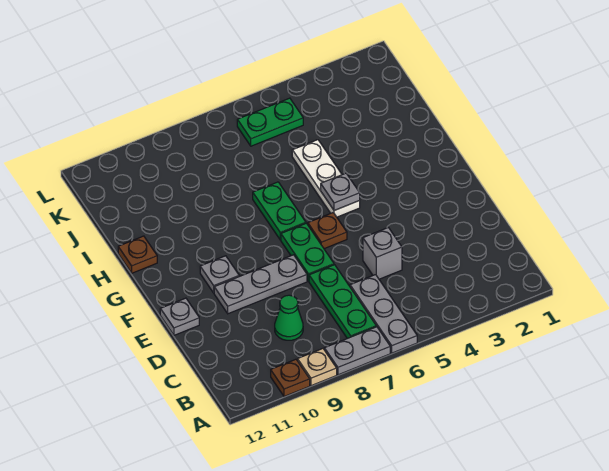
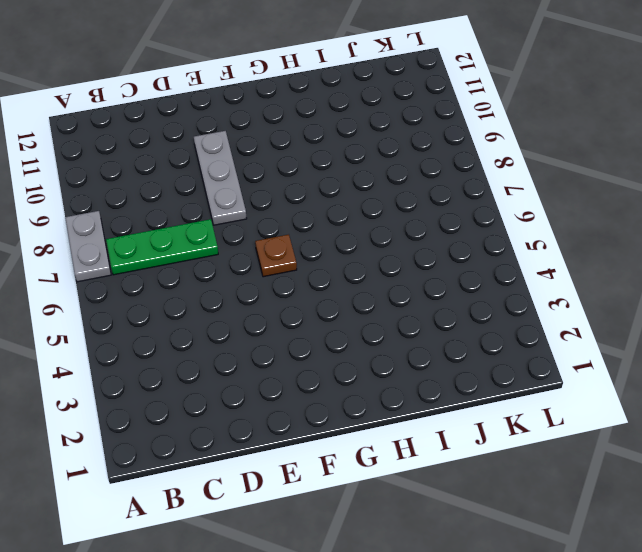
none -> grey plate A6:C6 level 1
none -> tan plate A9 level 1
none -> brown plate A10 level 1

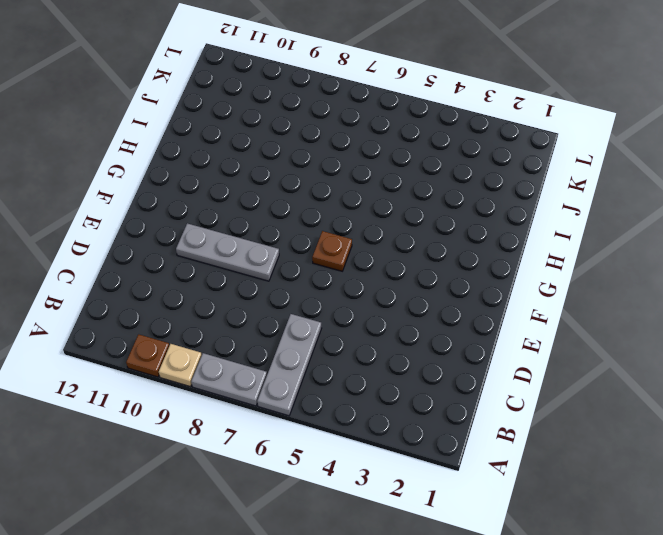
none -> green plate B7:D7 level 1
none -> green cone C9 level 1
none -> grey brick D5 level 1

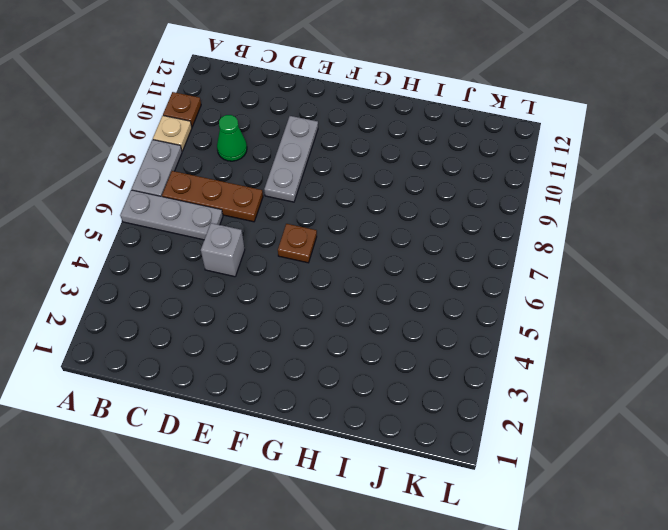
brown plate B7:D7 level 1 -> green plate B7:D7 level 1
none -> green plate E7:F7 level 1
none -> grey plate E12 level 1
none -> grey plate F10 level 1

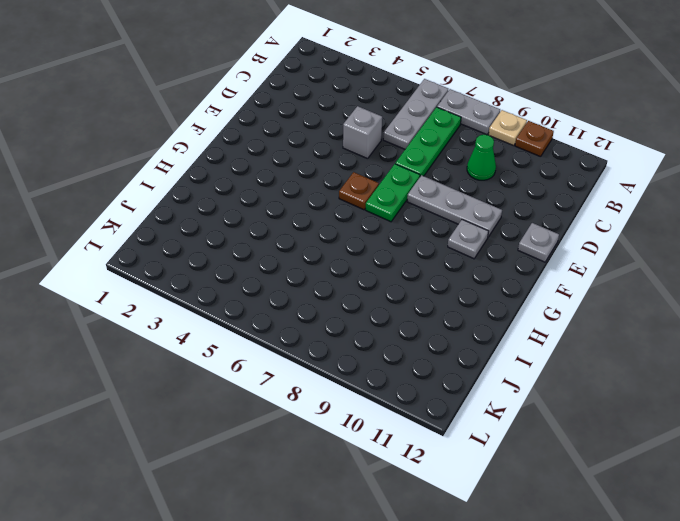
none -> white plate G5:I5 level 1
none -> green plate G7:H7 level 1
none -> brown plate H12 level 1

